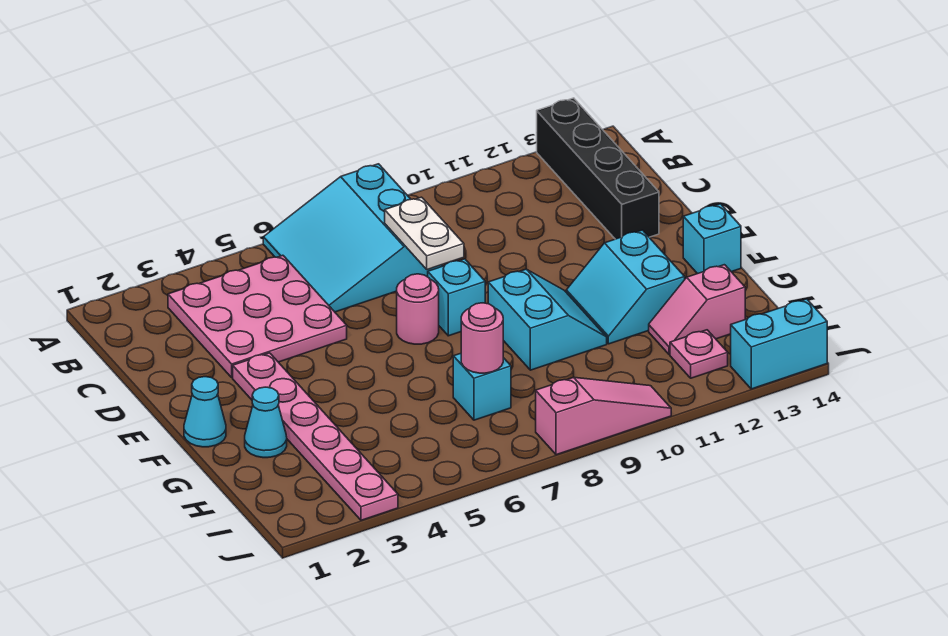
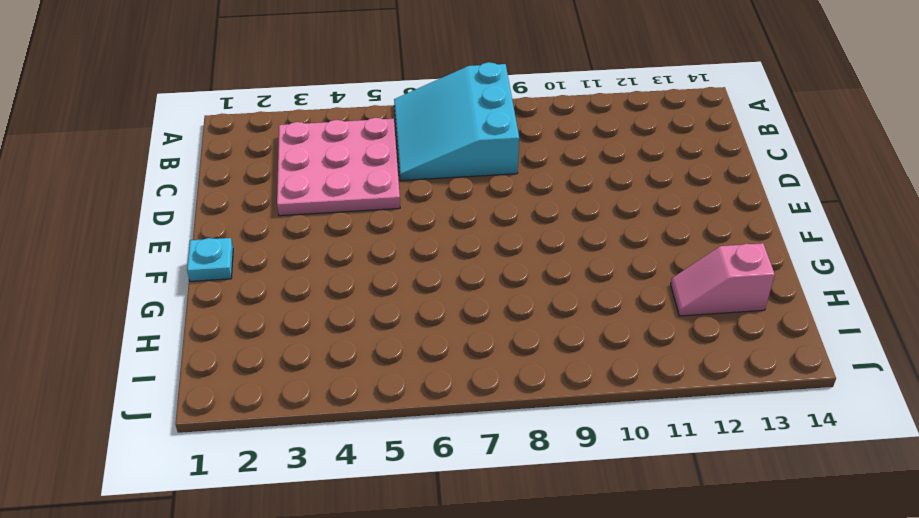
cyan plate F1 level 1 -> cyan cone F1 level 1
none -> black brick A13:D13 level 1
none -> pink plate E3:J3 level 1
none -> pink round brick E7 level 1

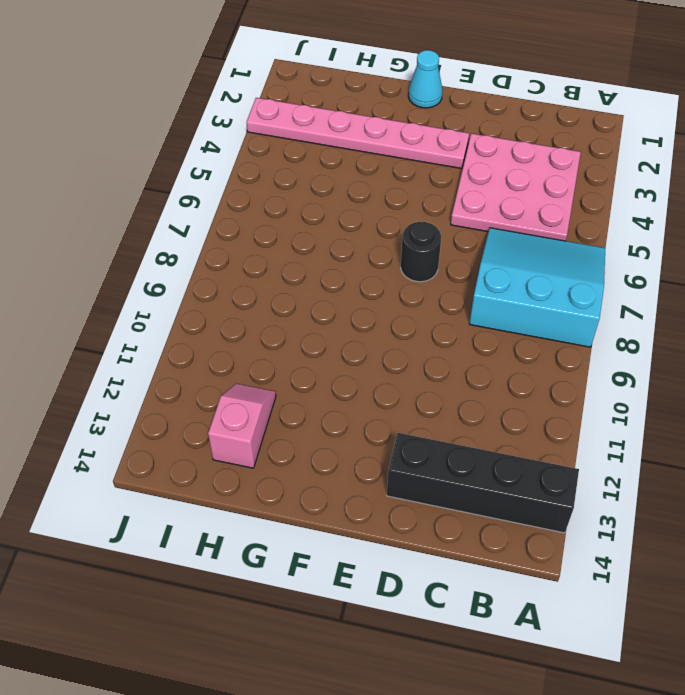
black round brick E7 level 1 -> pink round brick E7 level 1
none -> cyan brick E8 level 1
none -> cyan slope F9:G10 level 1 top 9
none -> cyan slope F11:G12 level 1 top 12

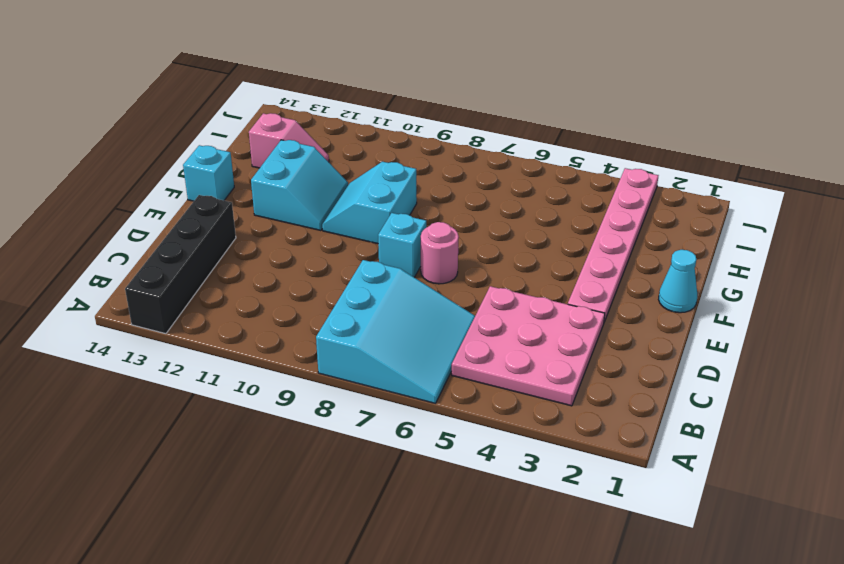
none -> cyan cone G2 level 1
none -> cyan brick H7 level 1
none -> pink plate I12 level 1

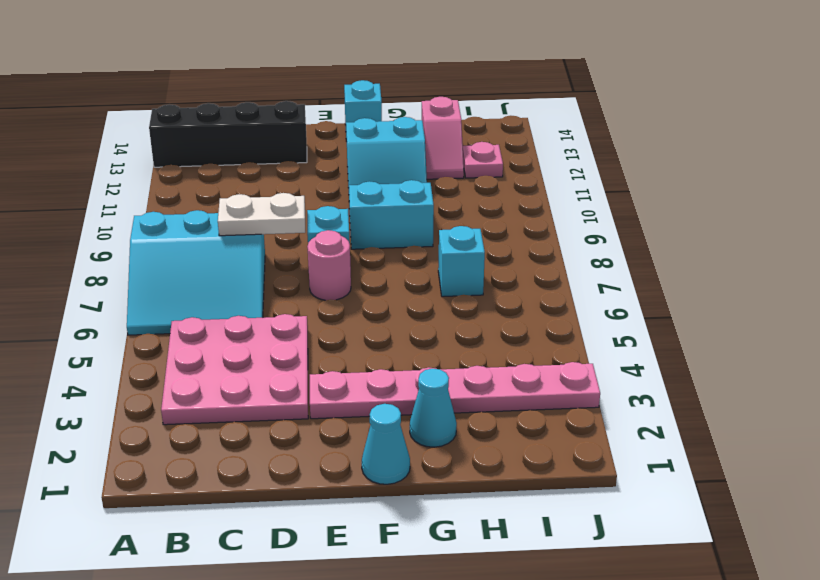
none -> pink slope J8:J10 level 1 top 8
none -> cyan brick J13:J14 level 1
none -> pink round brick H7 level 2

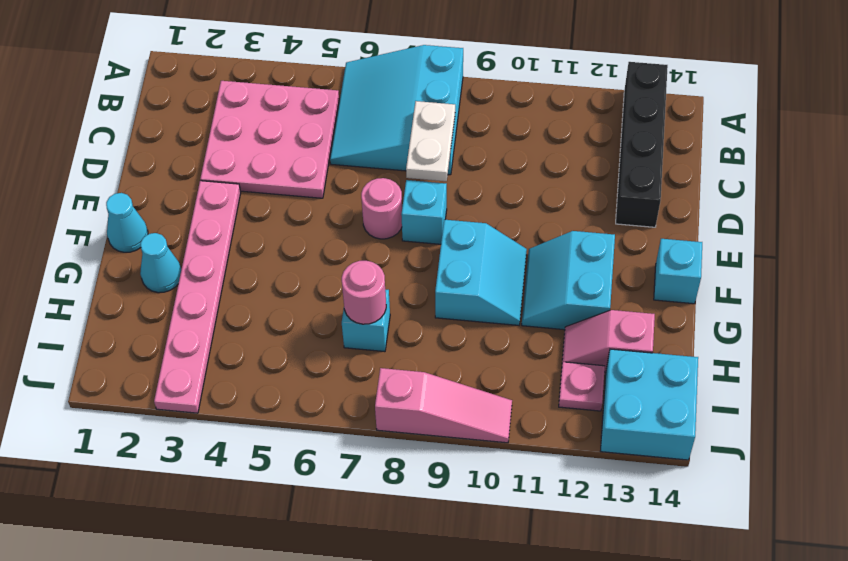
cyan brick I13:J14 level 1 -> cyan brick J13:J14 level 1

